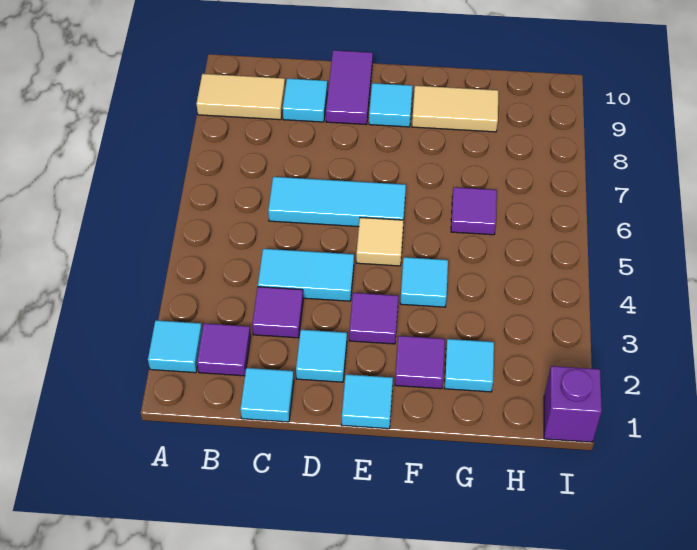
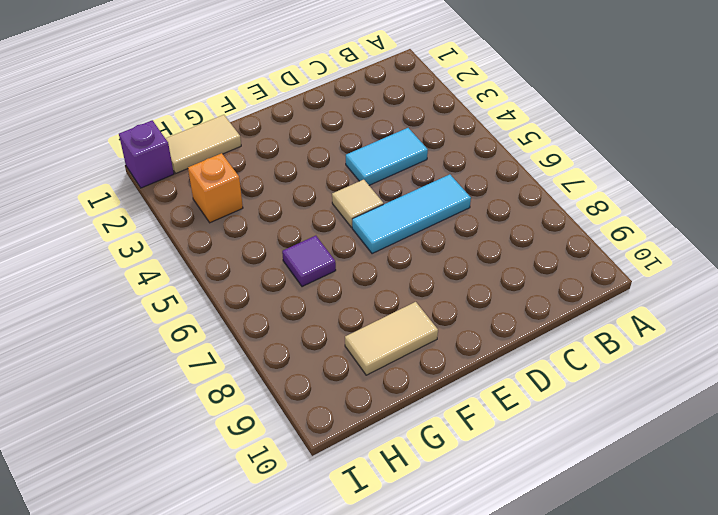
tan tile G1:H1 level 1 -> tan tile A9:B9 level 1
orange brick H3 level 1 -> none
none -> cyan tile A2 level 1
none -> purple tile B2 level 1
none -> cyan tile C1 level 1

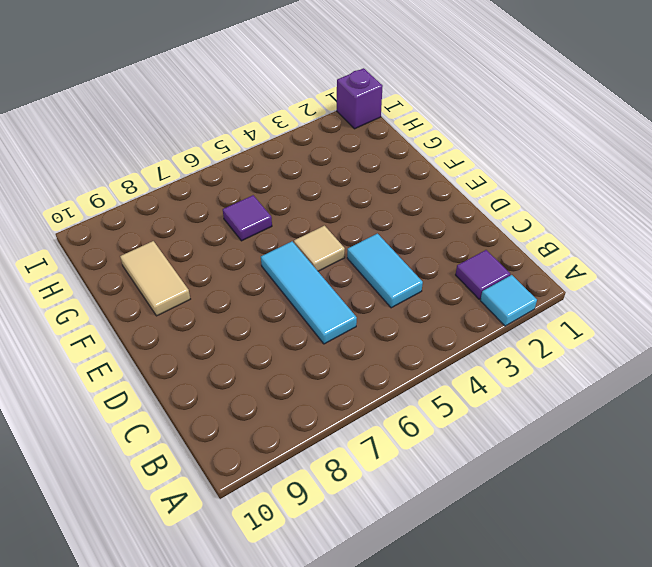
none -> tan tile A9:B9 level 1
none -> cyan tile C1 level 1
none -> purple tile C3 level 1

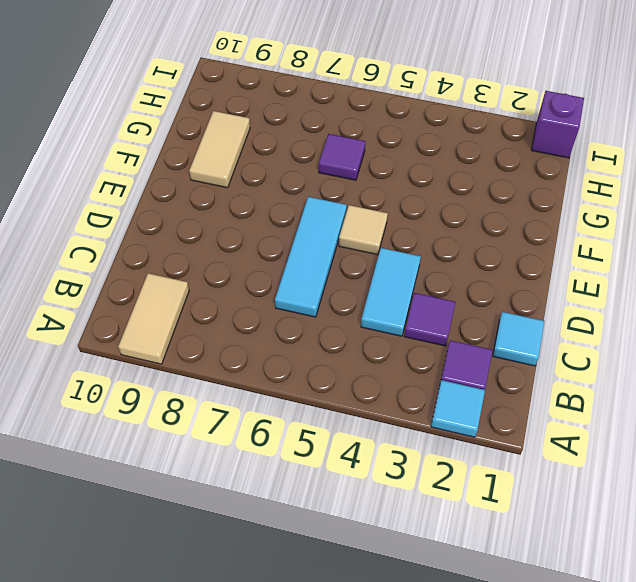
none -> cyan tile C9 level 1
none -> cyan tile D2 level 1
none -> purple tile D9:D10 level 1

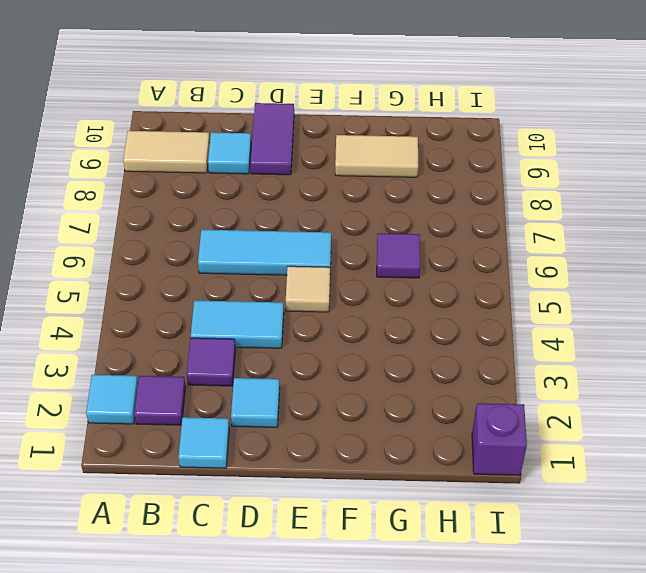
none -> cyan tile E1 level 1
none -> purple tile E3 level 1
none -> cyan tile E9 level 1

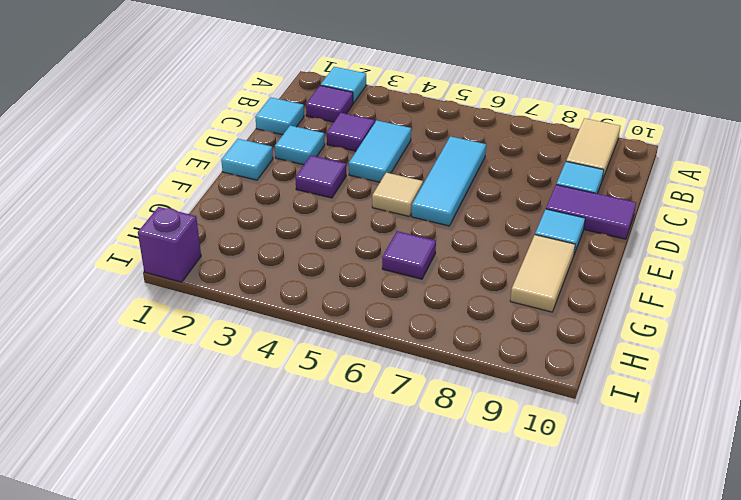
none -> purple tile F2 level 1
none -> cyan tile F4 level 1
none -> cyan tile G2 level 1

